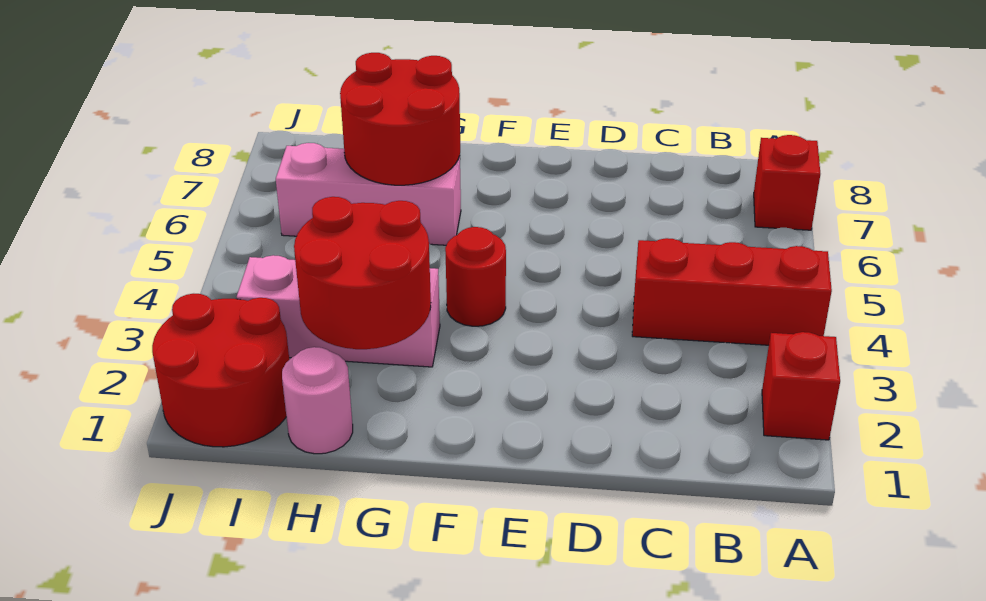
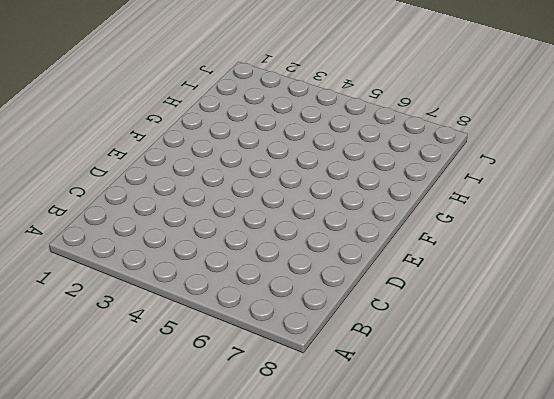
none -> red brick A2 level 1
none -> red brick A4:C4 level 1

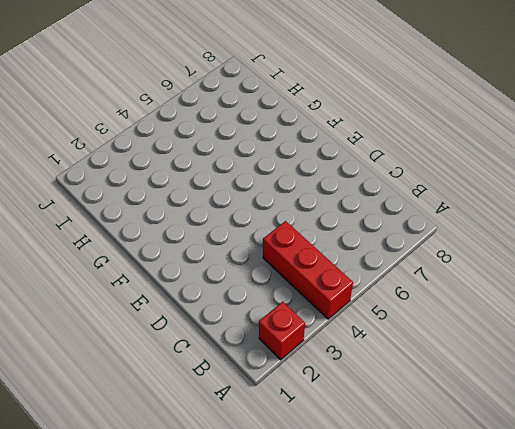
none -> red brick A7 level 1
none -> red round brick F4 level 1

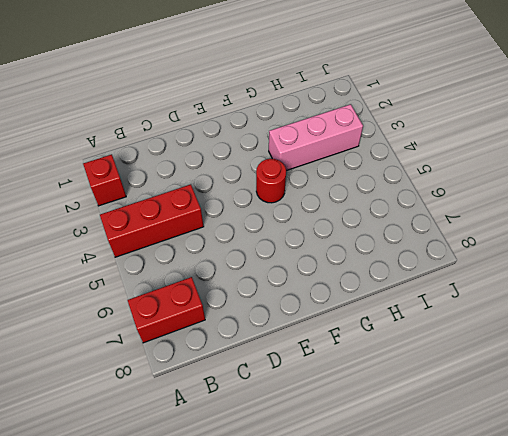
red brick A7:B7 level 1 -> red brick A7 level 1
none -> pink brick G6:I6 level 1
none -> pink round brick H1 level 1

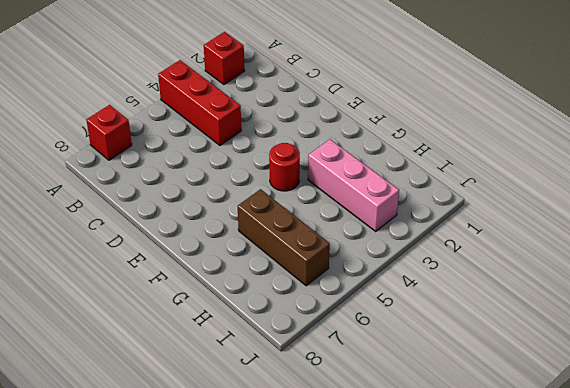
brown brick G6:I6 level 1 -> pink brick G6:I6 level 1
none -> pink round brick H1 level 1
none -> red round brick I1:J2 level 1

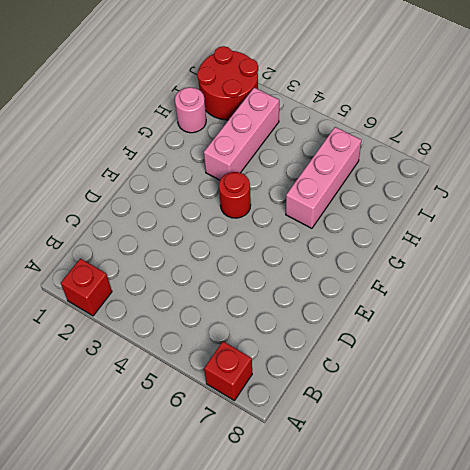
none -> red brick A4:C4 level 1
none -> red round brick G2:H3 level 2

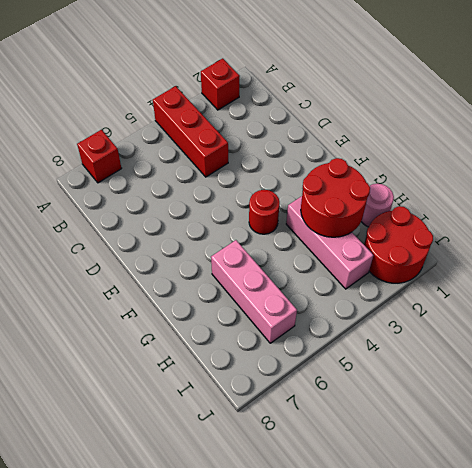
none -> red round brick G6:H7 level 2

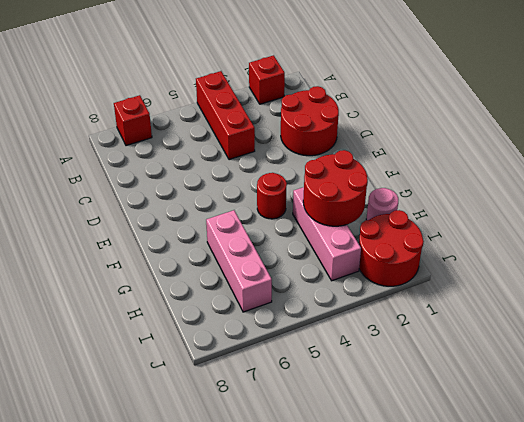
red round brick C1:D2 level 1 -> red round brick G6:H7 level 2

